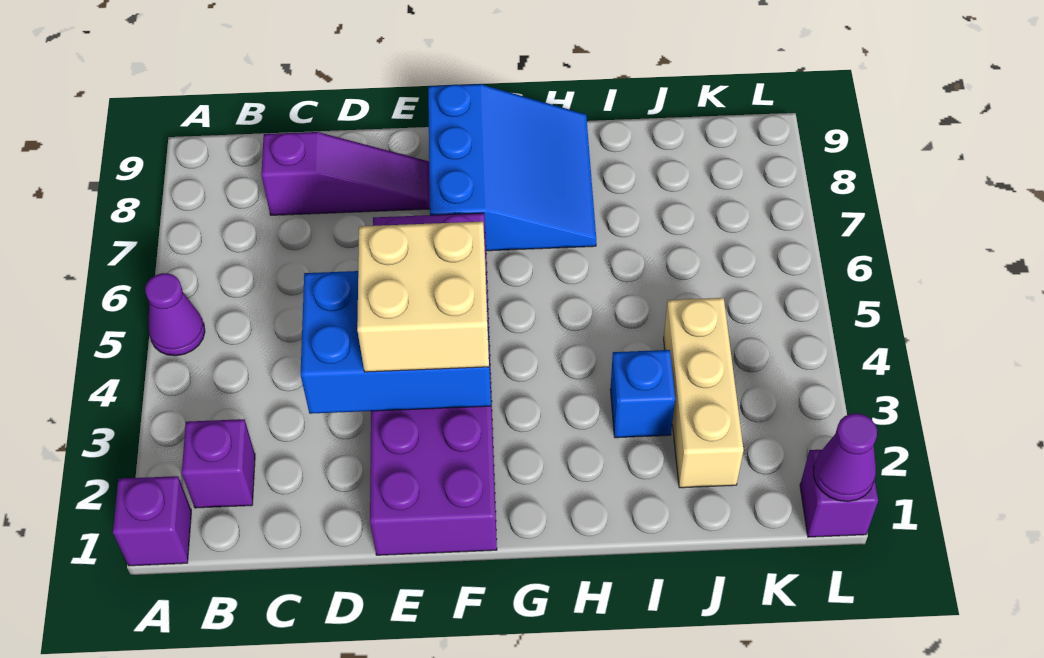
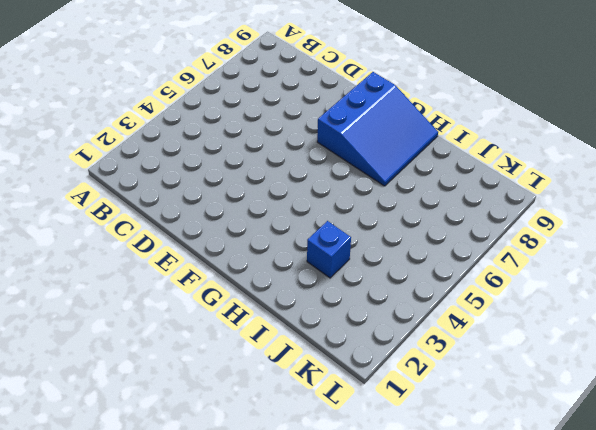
none -> purple brick A1 level 1
none -> purple cone A5 level 1
none -> purple brick B2 level 1

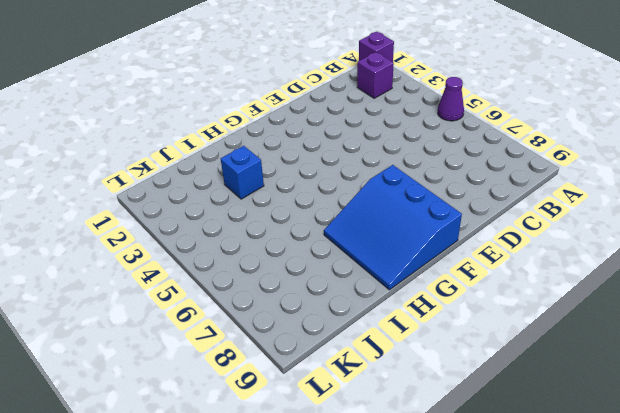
none -> purple slope C8:E8 level 1 top C
none -> purple brick E1:F6 level 1
none -> tan brick J2:J4 level 1

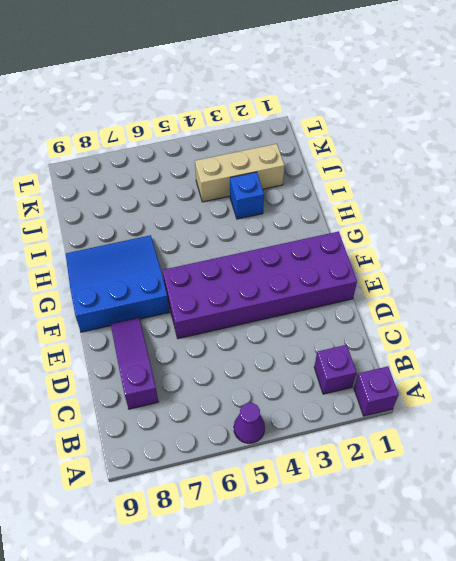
none -> purple brick L1 level 1
none -> blue brick D3:F4 level 2
none -> purple cone L1 level 2

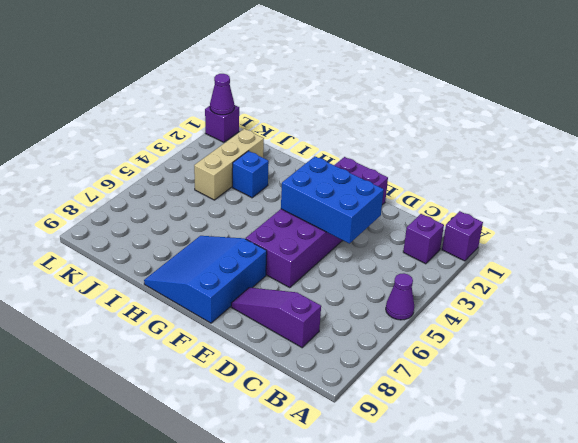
none -> tan brick E3:F4 level 3

